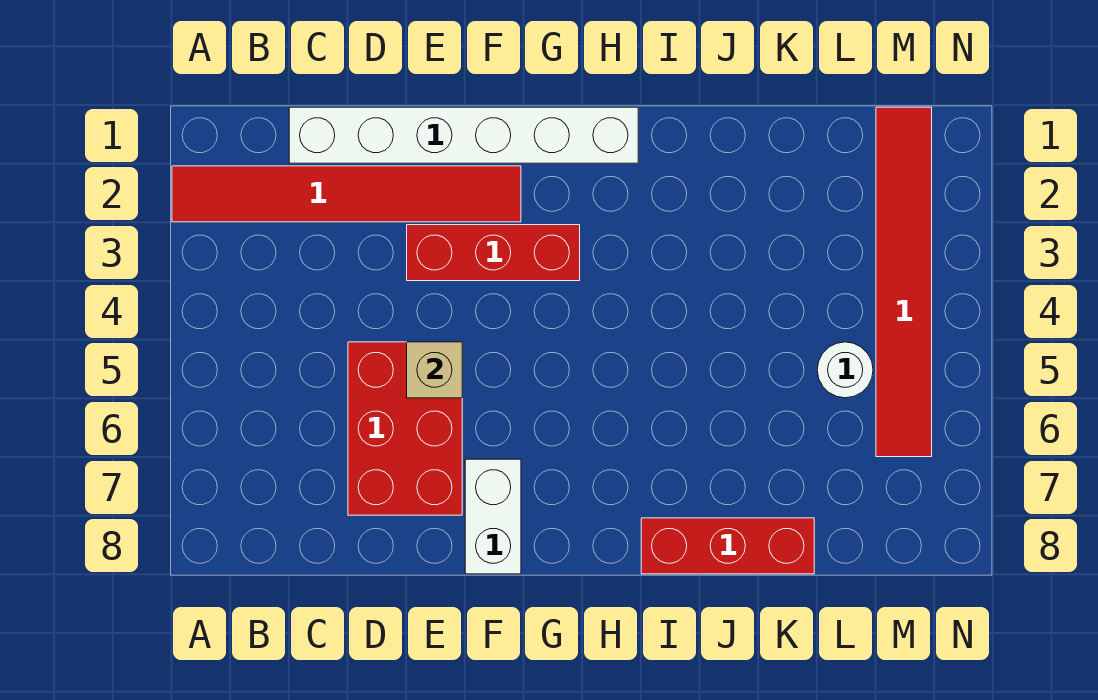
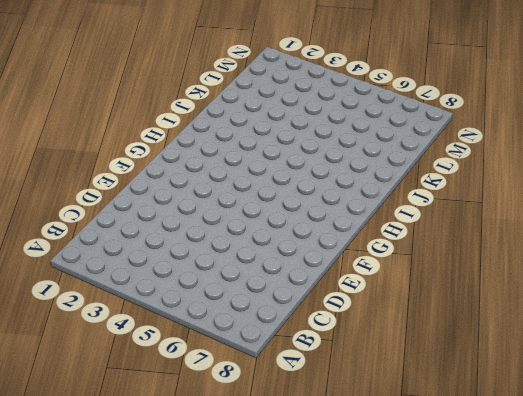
none -> red tile A2:F2 level 1
none -> white brick C1:H1 level 1

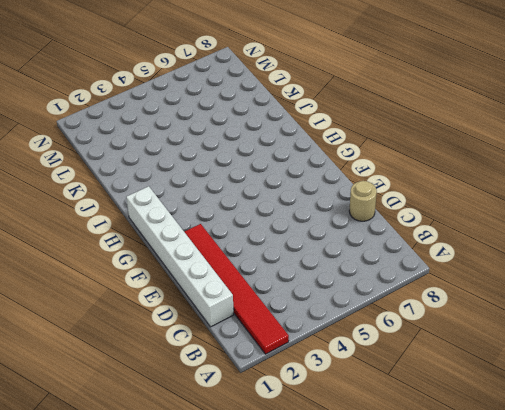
tan round brick D8 level 1 -> none
none -> red brick D5:E7 level 1
none -> red brick E3:G3 level 1

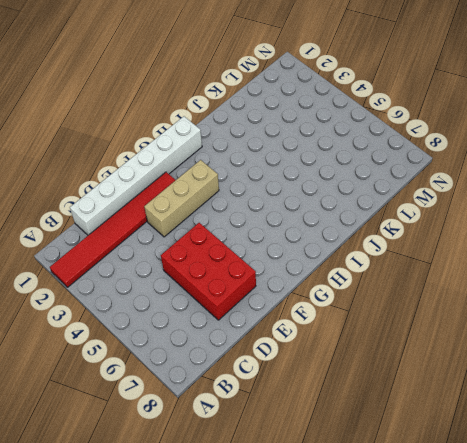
tan brick E3:G3 level 1 -> red brick E3:G3 level 1
none -> white brick F7:F8 level 1
none -> red brick I8:K8 level 1

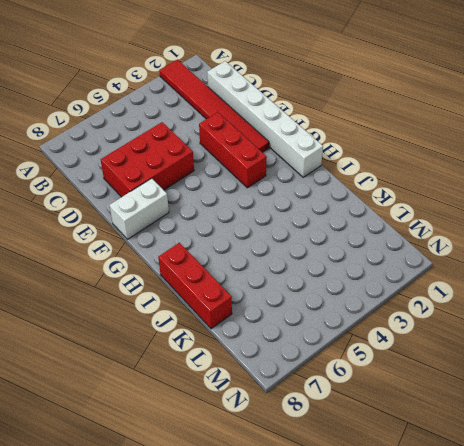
none -> white round brick L5 level 1
none -> red tile M1:M6 level 1

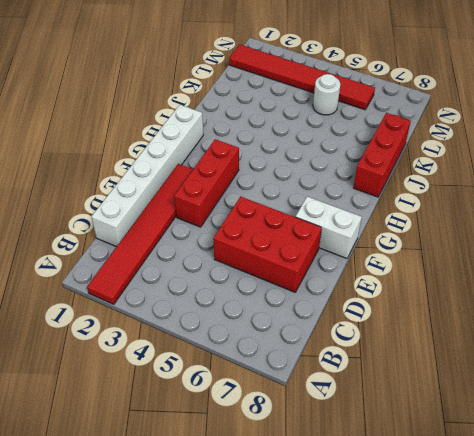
none -> tan brick E5 level 2

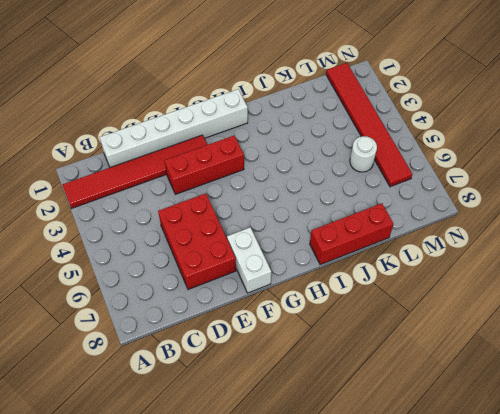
none -> tan brick E5 level 2

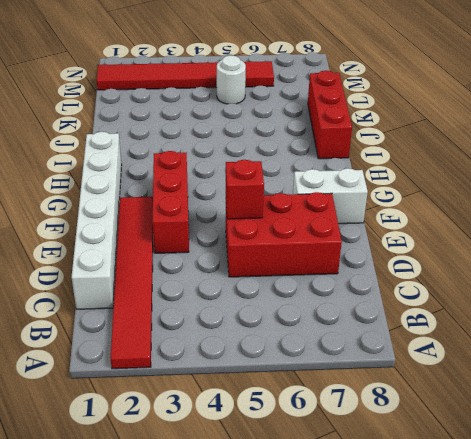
red brick E5 level 2 -> tan brick E5 level 2

